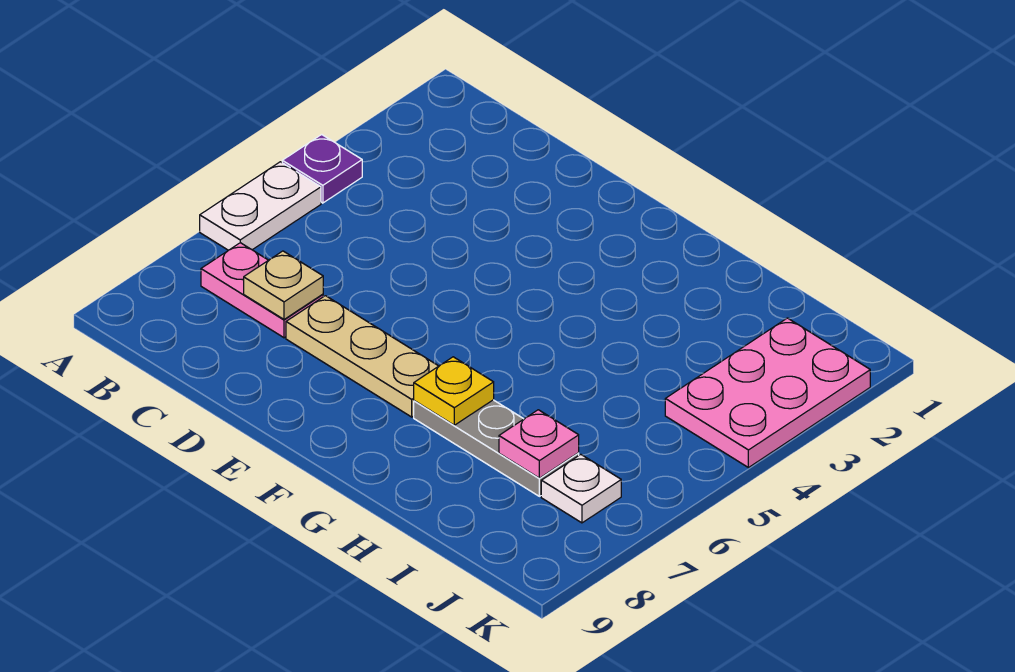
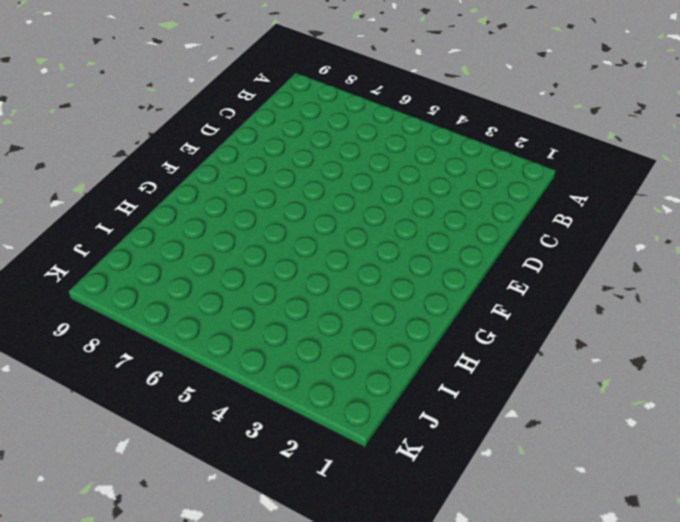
none -> purple plate A4 level 1
none -> white plate A5:A6 level 1

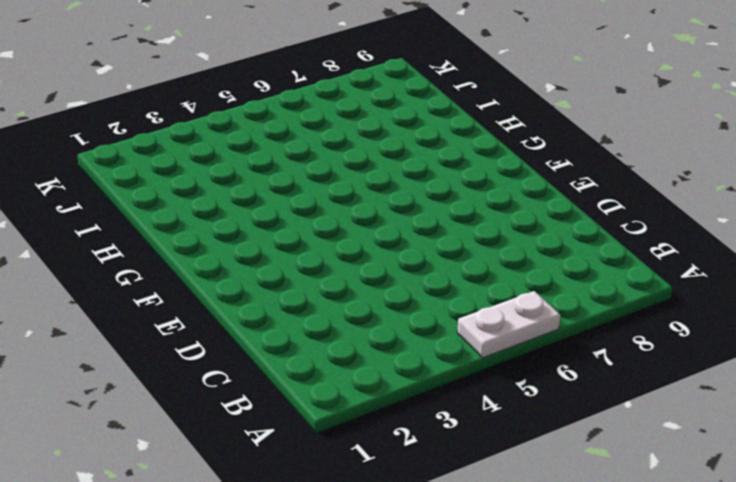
none -> purple plate A4 level 1
none -> pink plate B7:C7 level 1

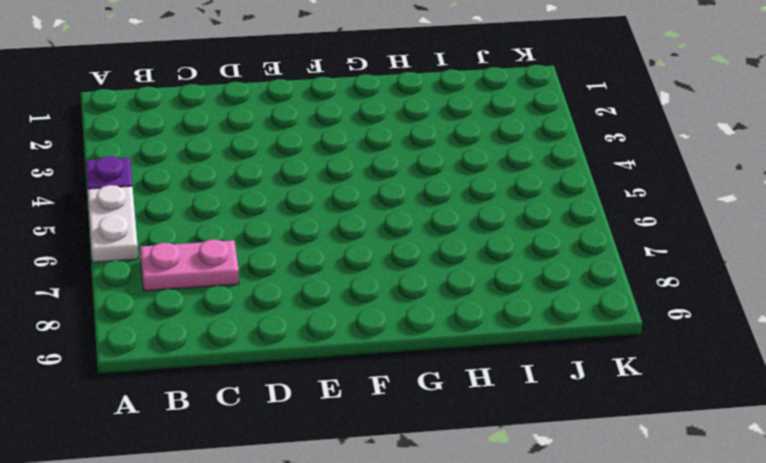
none -> tan plate D7:F7 level 1
none -> grey plate G7:I7 level 1

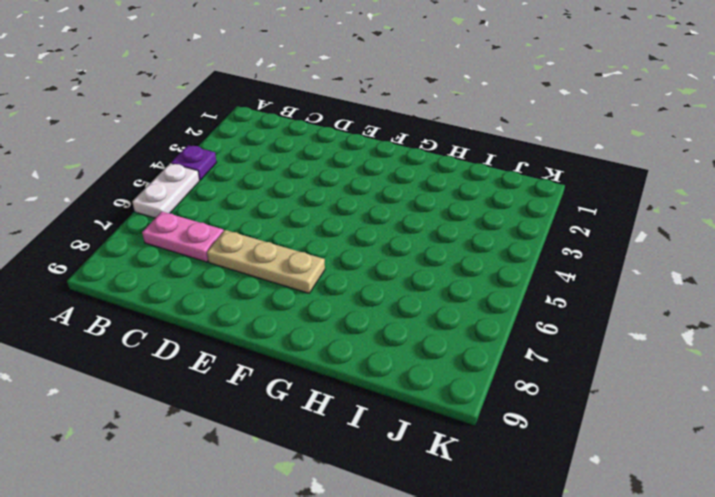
none -> grey plate G7:I7 level 1
none -> pink plate J2:K4 level 1

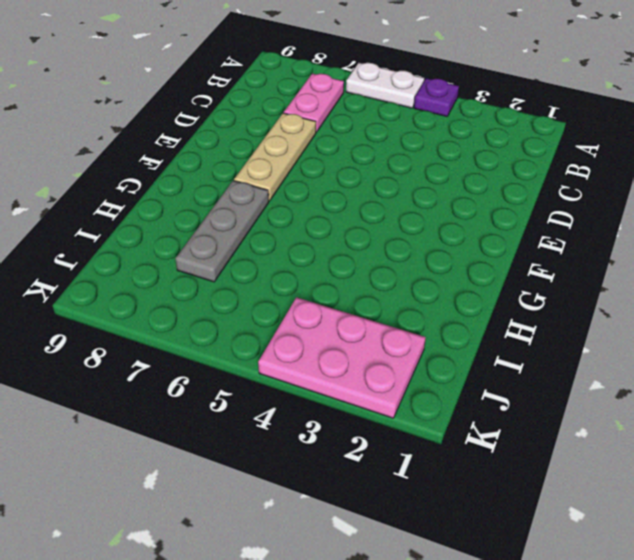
none -> white plate J7 level 1
none -> tan plate C7 level 2

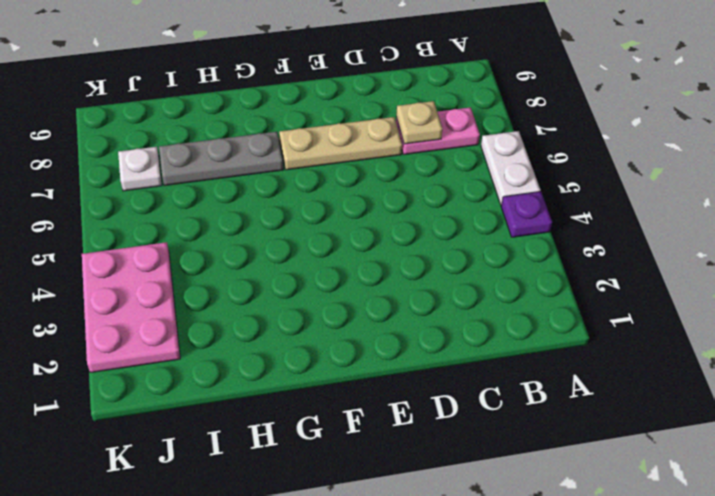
none -> yellow plate G7 level 2
none -> pink plate I7 level 2

